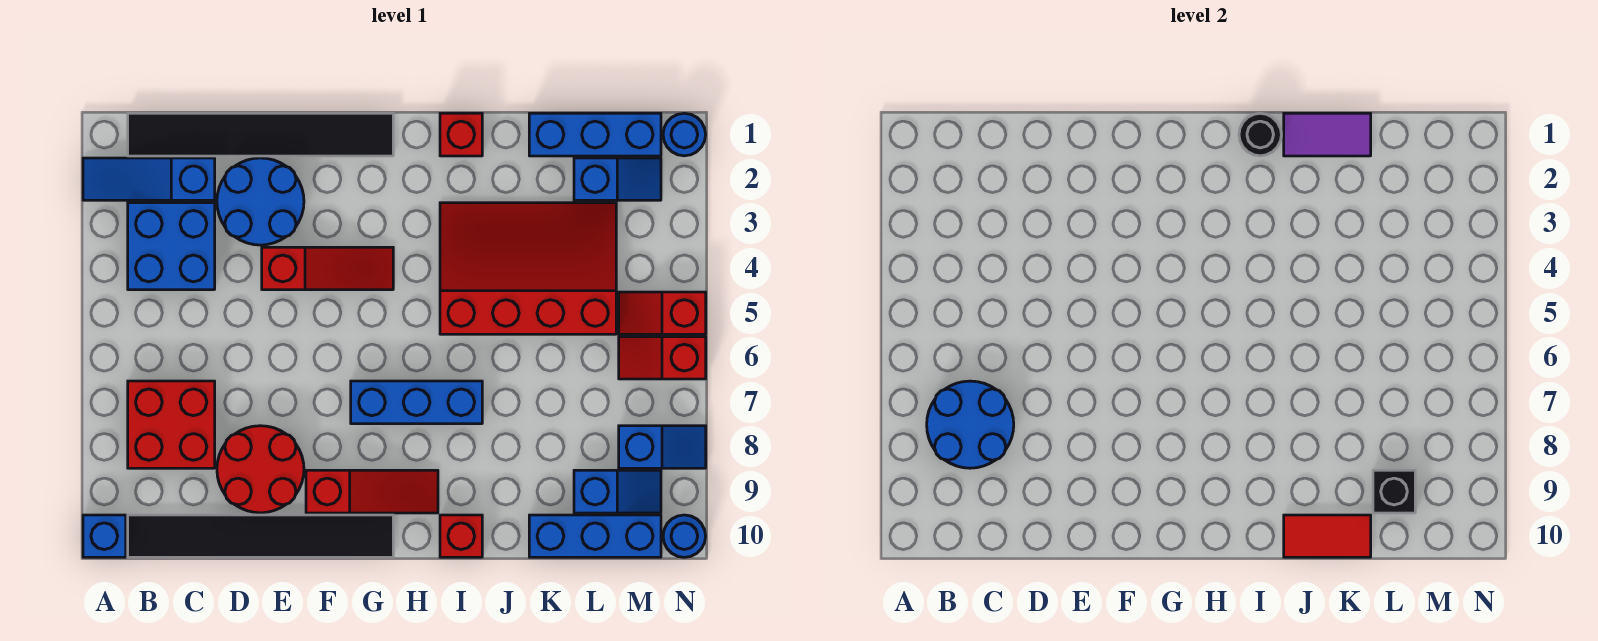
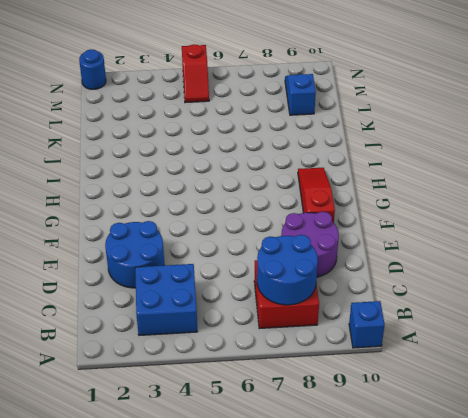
purple round brick D8:E9 level 1 -> red round brick D8:E9 level 1
none -> blue slope A2:C2 level 1 top C
none -> black tile B1:G1 level 1
none -> black tile B10:G10 level 1

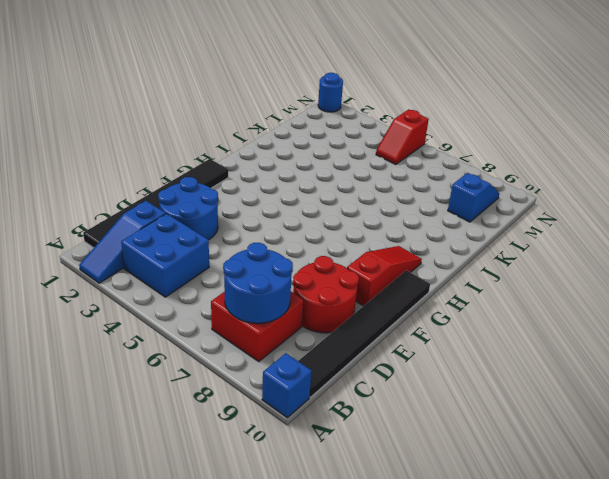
none -> red slope E4:G4 level 1 top E
none -> blue brick G7:I7 level 1
none -> red brick I1 level 1

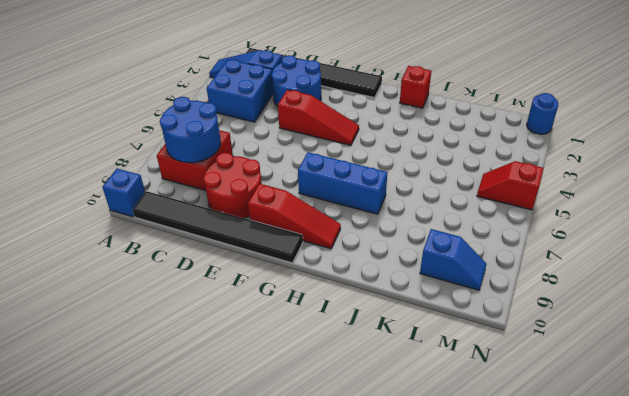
none -> red slope I3:L5 level 1 top 5
none -> red brick I10 level 1
none -> blue brick K1:M1 level 1

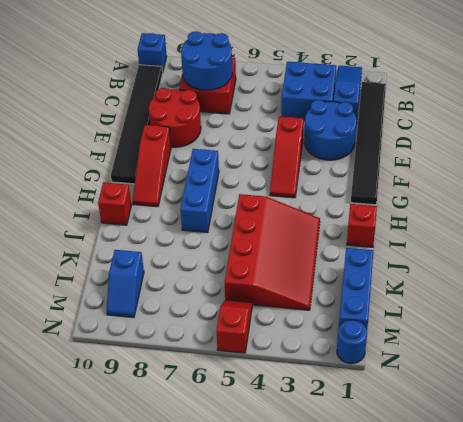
none -> blue brick K10:M10 level 1
none -> blue slope L2:M2 level 1 top L
none -> red slope M6:N6 level 1 top N

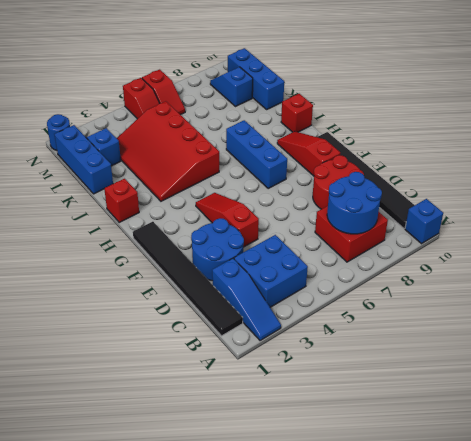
none -> blue slope M8:N8 level 1 top M
none -> blue round brick N10 level 1
none -> black round brick I1 level 2

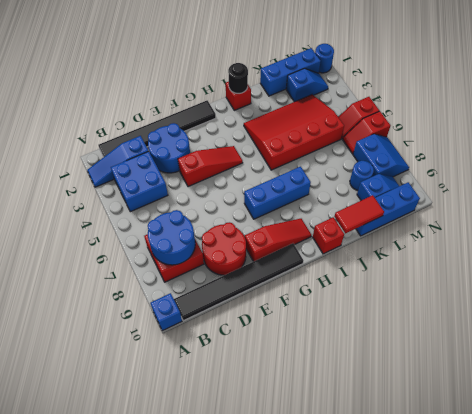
blue round brick L8 level 1 -> blue round brick N10 level 1
blue slope M7:N8 level 1 top M -> blue slope M8:N8 level 1 top M
none -> purple tile J1:K1 level 2
none -> black brick L9 level 2

